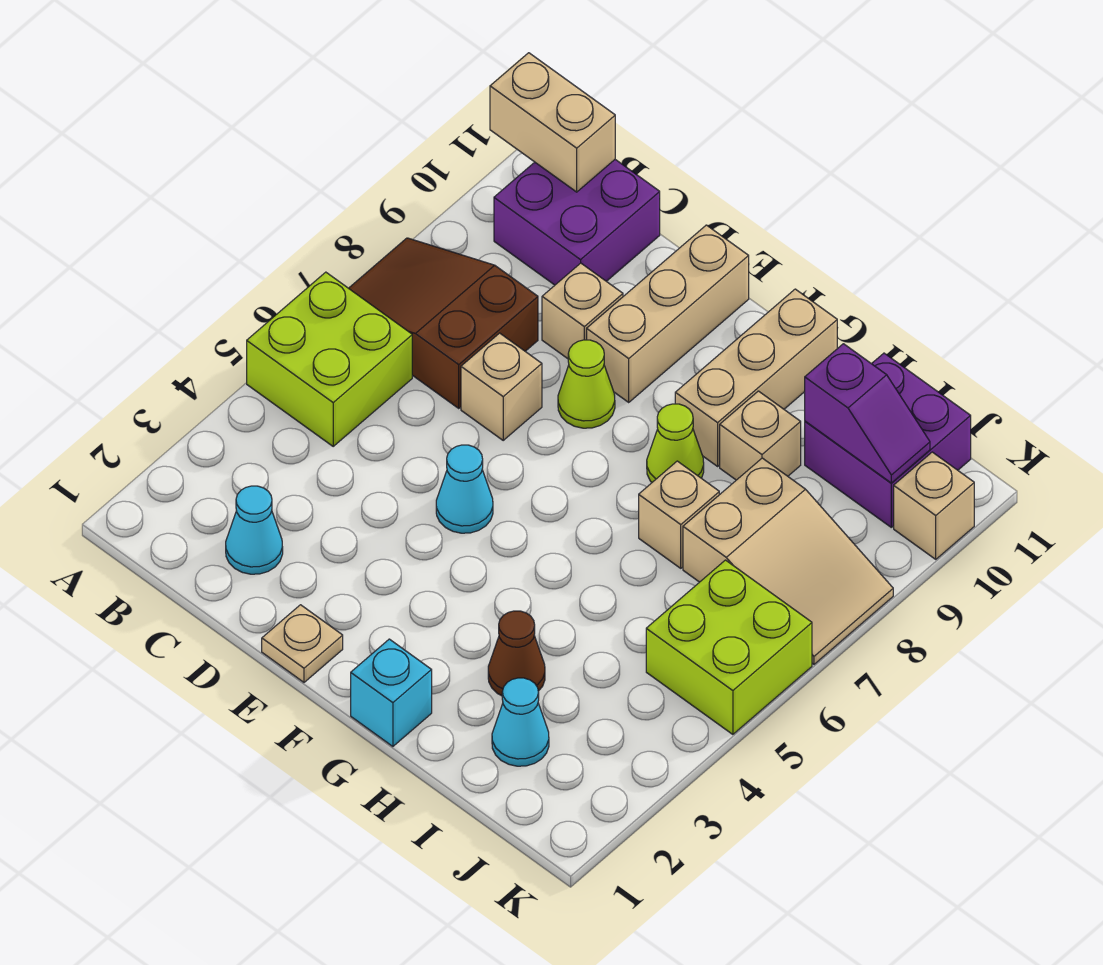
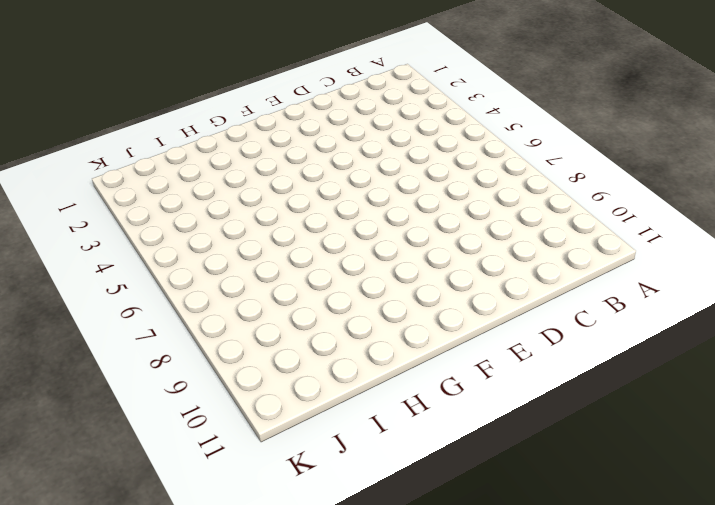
none -> lime brick A5:B6 level 1
none -> brown slope A7:C8 level 1 top C
none -> purple brick B10:C11 level 1

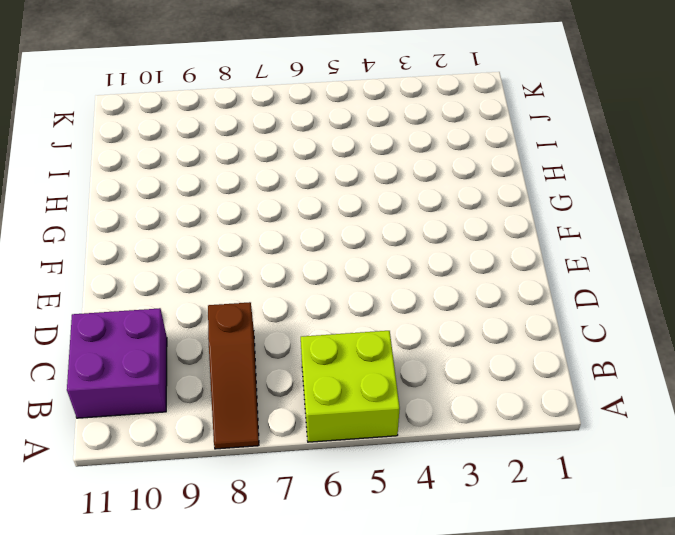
brown slope A8:C8 level 1 top C -> brown slope A7:C8 level 1 top C
none -> cyan cone C2 level 1
none -> tan brick D7 level 1
none -> tan brick D9 level 1

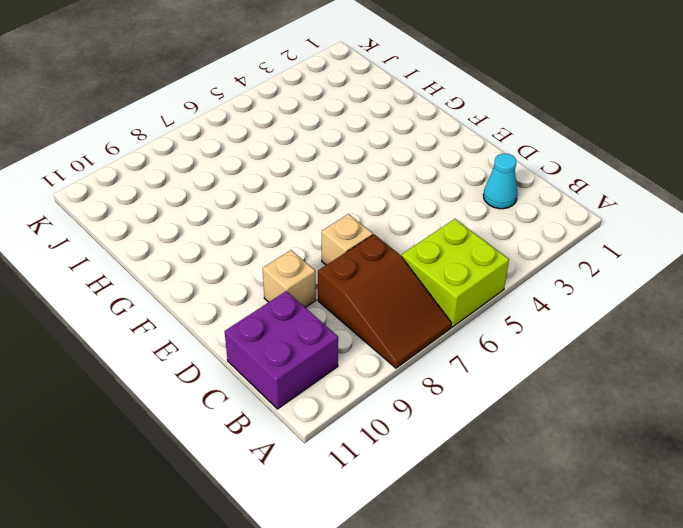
none -> tan plate E1 level 1
none -> cyan cone E5 level 1
none -> lime cone E8 level 1

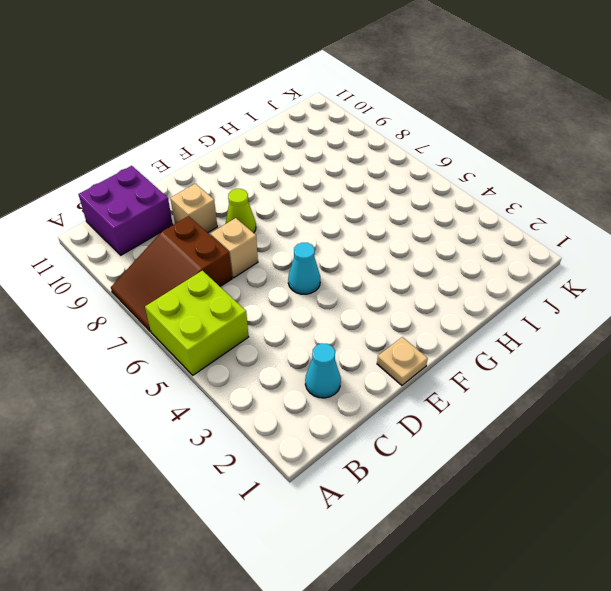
none -> tan brick E9:E11 level 1
none -> cyan brick G1 level 1
none -> lime cone G8 level 1

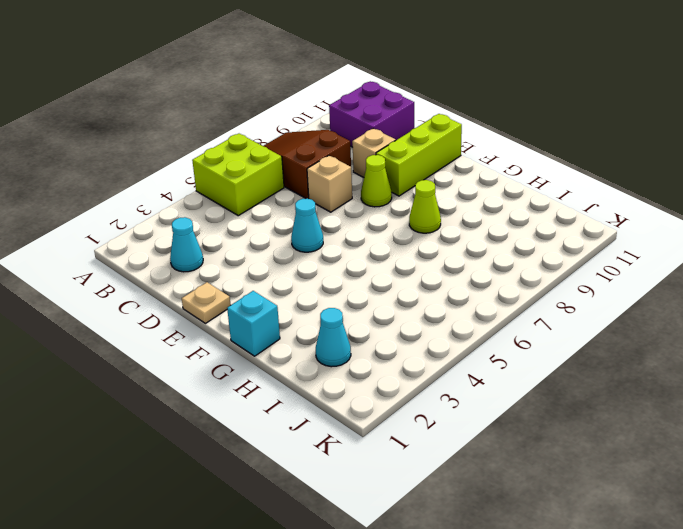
lime brick E9:E11 level 1 -> tan brick E9:E11 level 1
none -> tan brick G9:G11 level 1
none -> brown cone H3 level 1
none -> tan brick H7 level 1

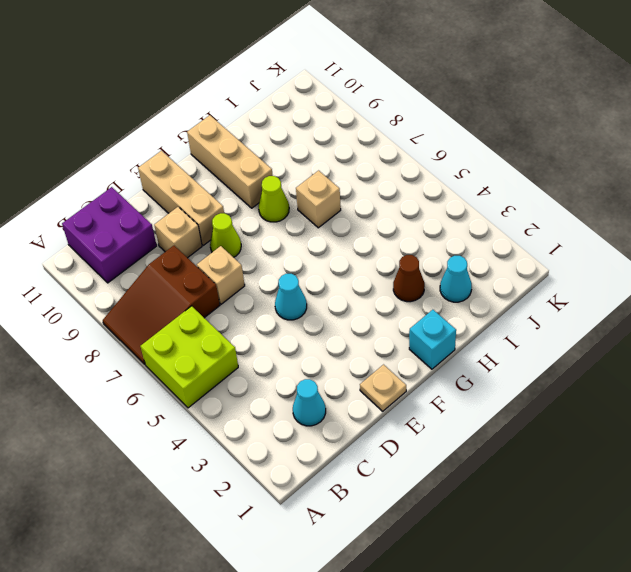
none -> tan brick H9 level 1
none -> tan slope I7:K8 level 1 top I
none -> purple brick I10:J11 level 1

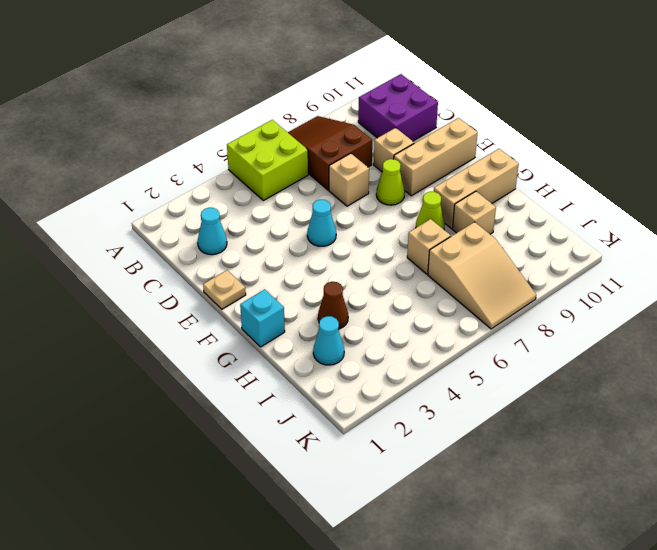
none -> purple brick I10:J11 level 1
none -> lime brick J5:K6 level 1
none -> tan brick K10 level 1

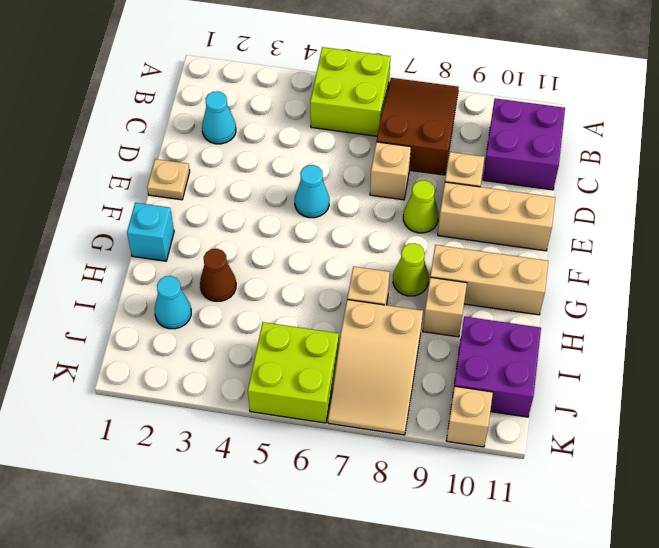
none -> tan brick A11:B11 level 2
none -> purple slope I10:J10 level 2 top I

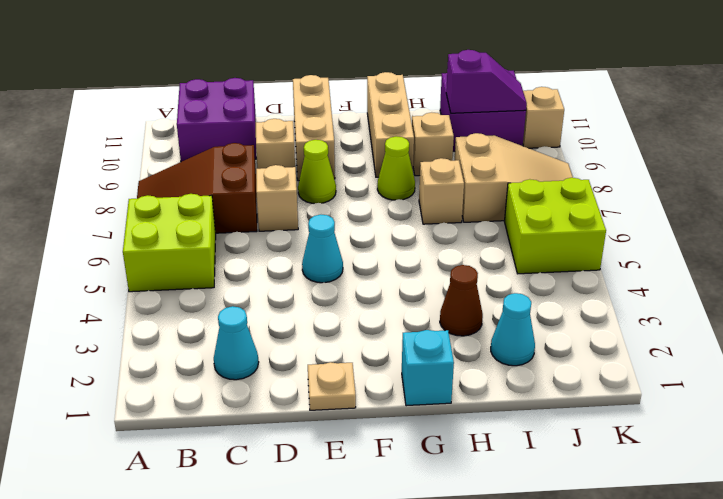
none -> tan brick A11:B11 level 2

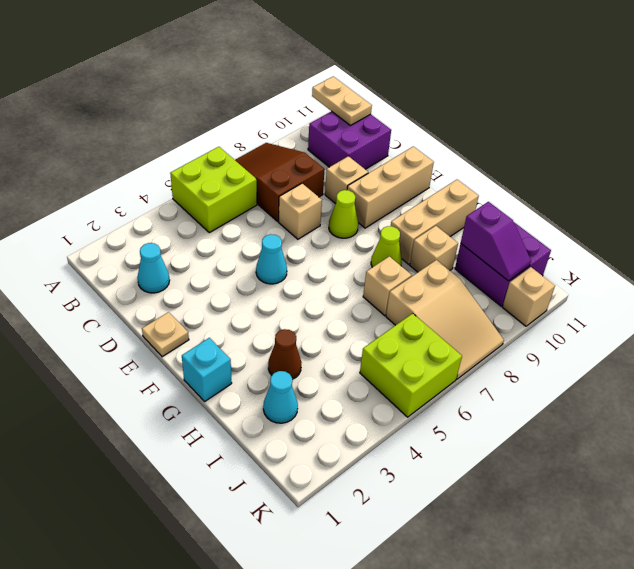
tan plate A11:B11 level 2 -> tan brick A11:B11 level 2

